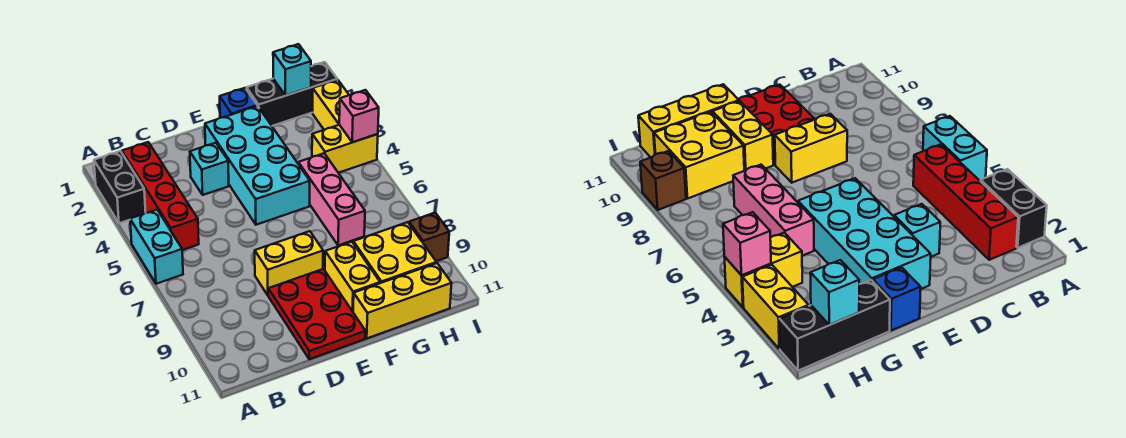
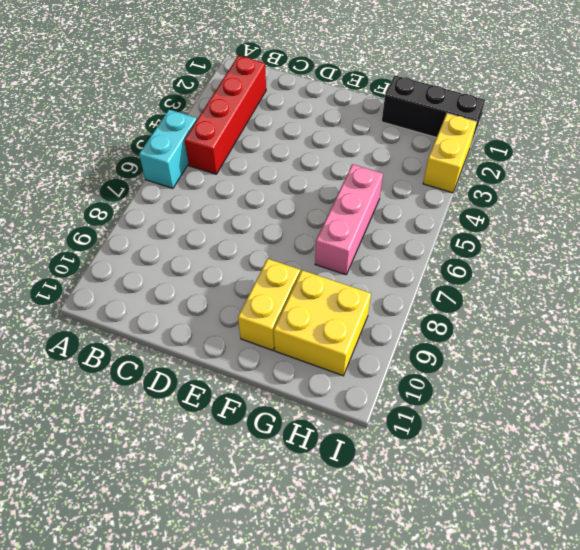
none -> black brick A2:A3 level 1
none -> cyan brick D3 level 1
none -> yellow brick D8:E8 level 1

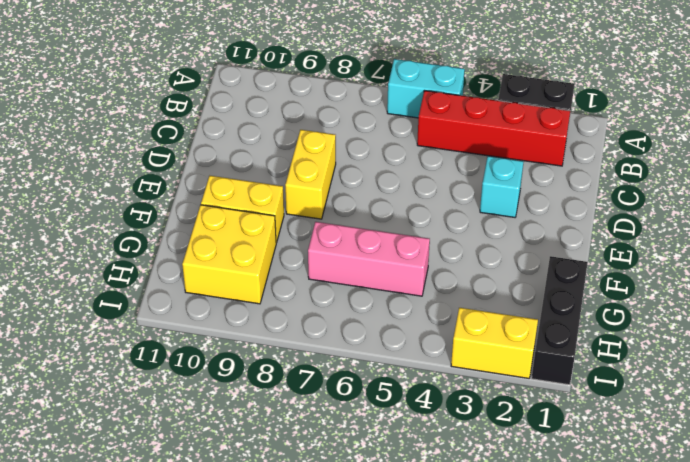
none -> red plate D9:E11 level 1
none -> cyan brick E2:F5 level 1
none -> blue brick F1 level 1

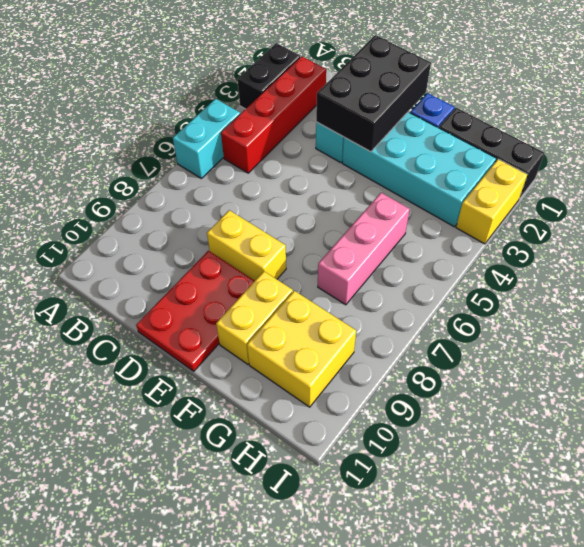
black brick D1:E3 level 2 -> none
cyan brick E2:H3 level 1 -> cyan brick E2:F5 level 1
none -> yellow brick F11:H11 level 1
none -> yellow brick H4:I4 level 1
none -> brown brick I9 level 1

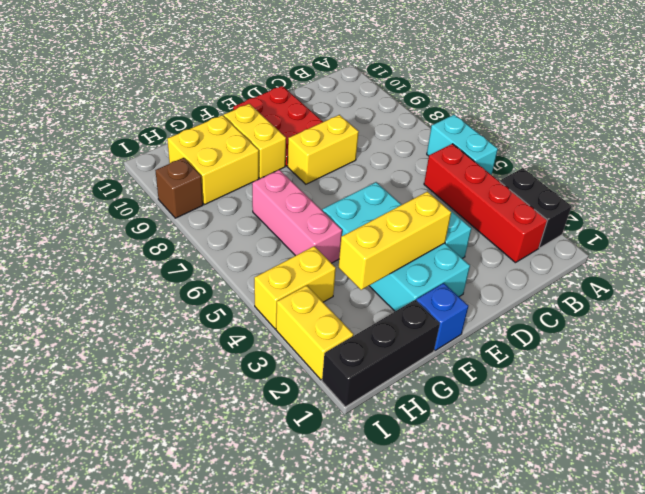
yellow brick E3:G3 level 2 -> yellow brick F11:H11 level 1
none -> cyan brick H1 level 2
none -> pink brick I4 level 2

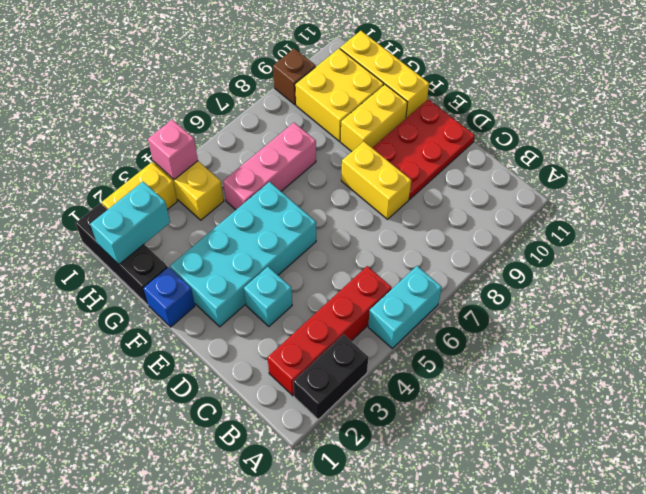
cyan brick H1:H2 level 2 -> cyan brick H1 level 2

